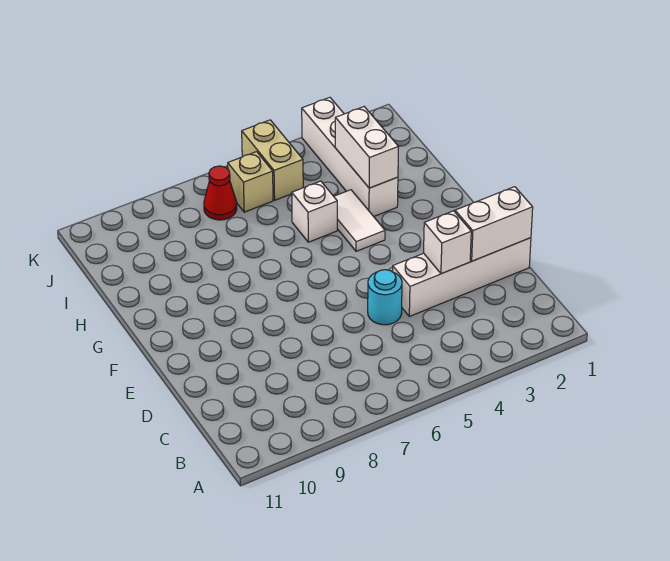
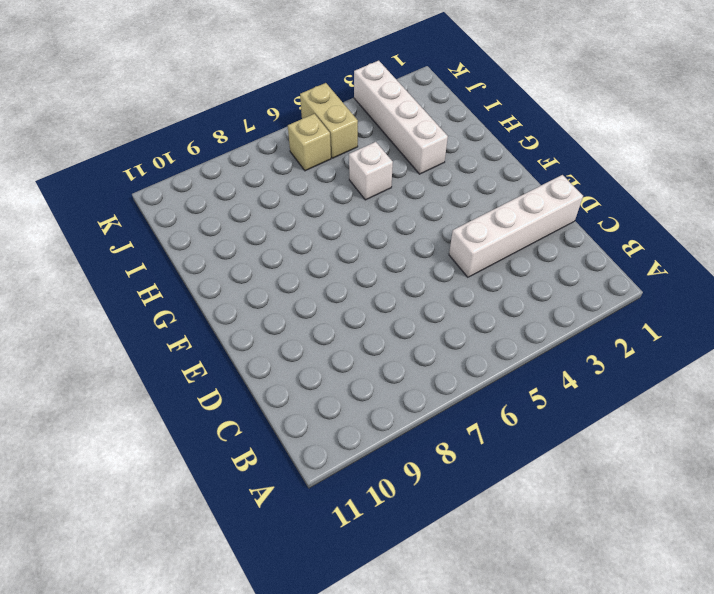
none -> cyan round brick D5 level 1
none -> white tile G4:H4 level 1

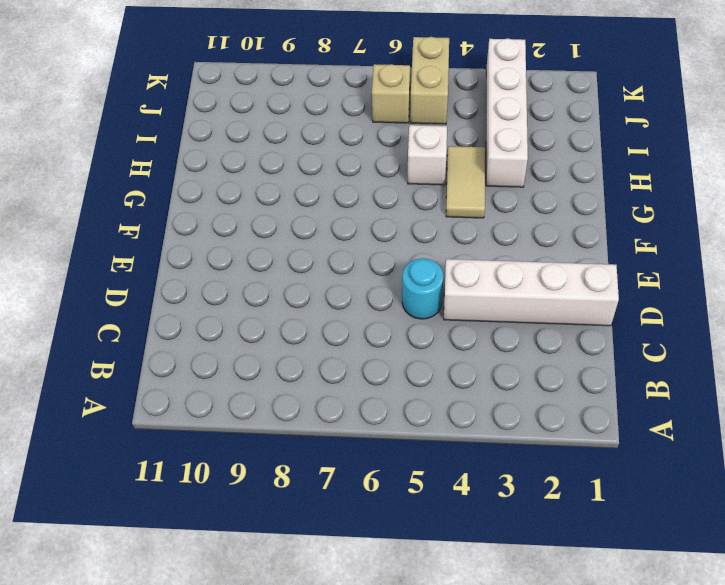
tan tile G4:H4 level 1 -> white tile G4:H4 level 1
none -> red cone J7 level 1
none -> white brick D1:D2 level 2

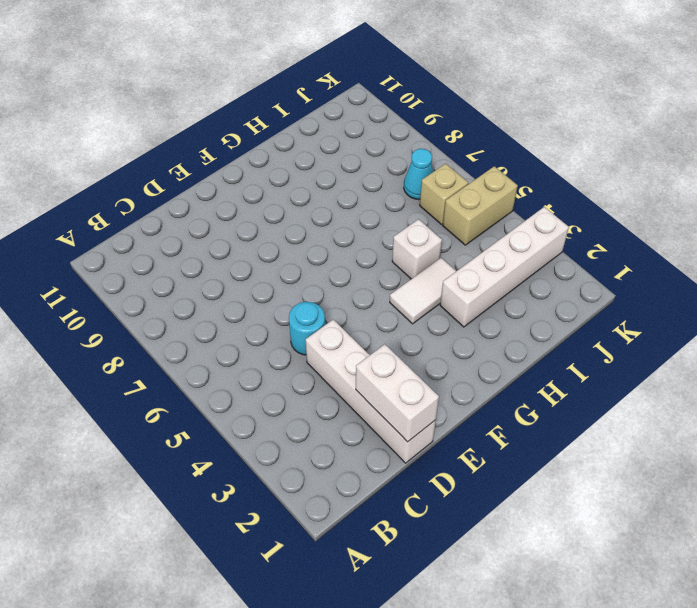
cyan cone J7 level 1 -> red cone J7 level 1
none -> white brick D3 level 2
none -> white brick H3:I3 level 2

